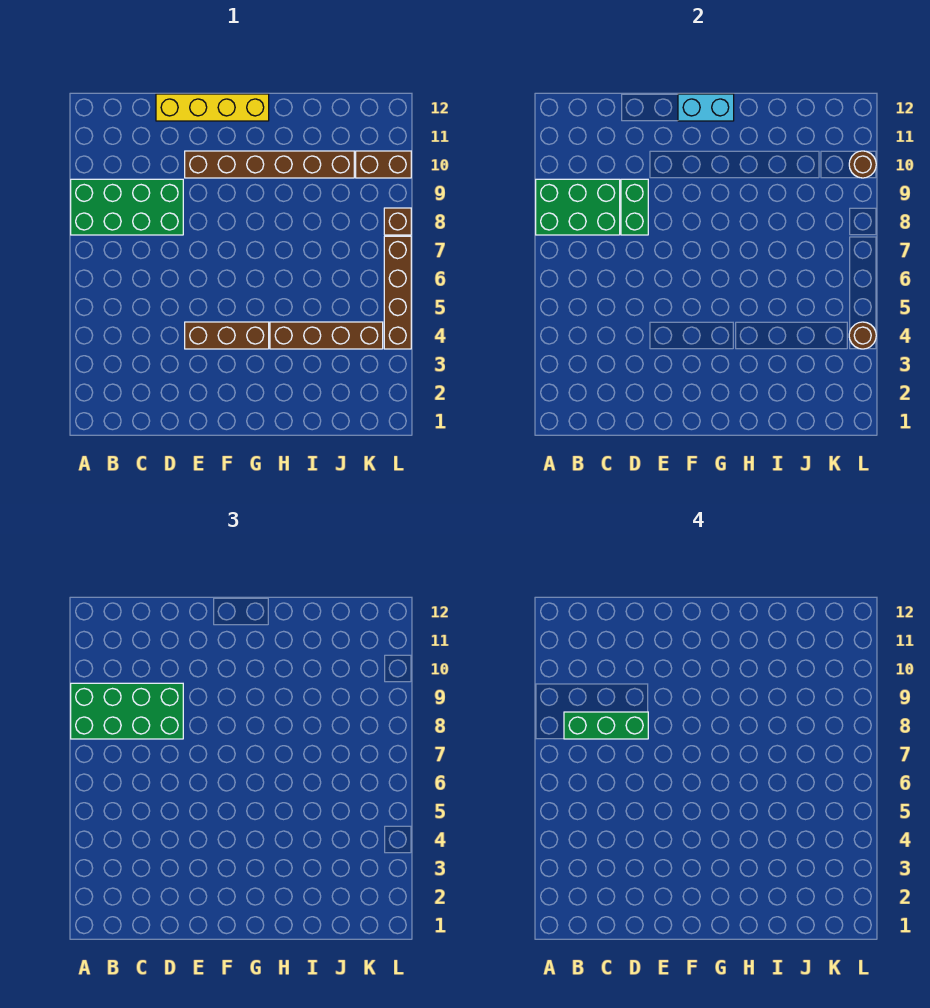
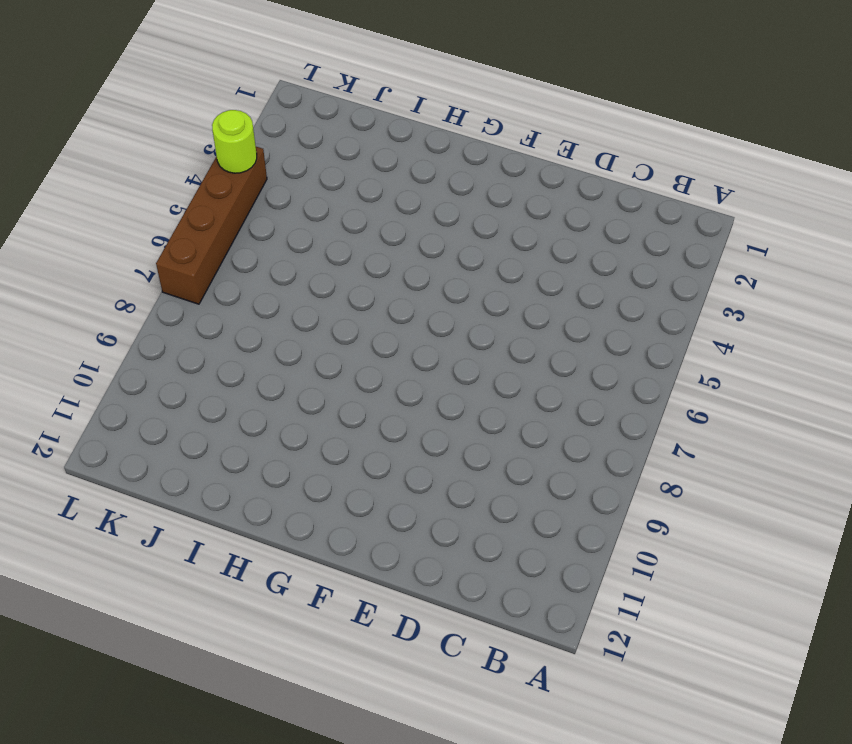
lime round brick L4 level 2 -> brown round brick L4 level 2
none -> green brick A8:D9 level 1
none -> yellow brick D12:G12 level 1
none -> brown brick E4:G4 level 1

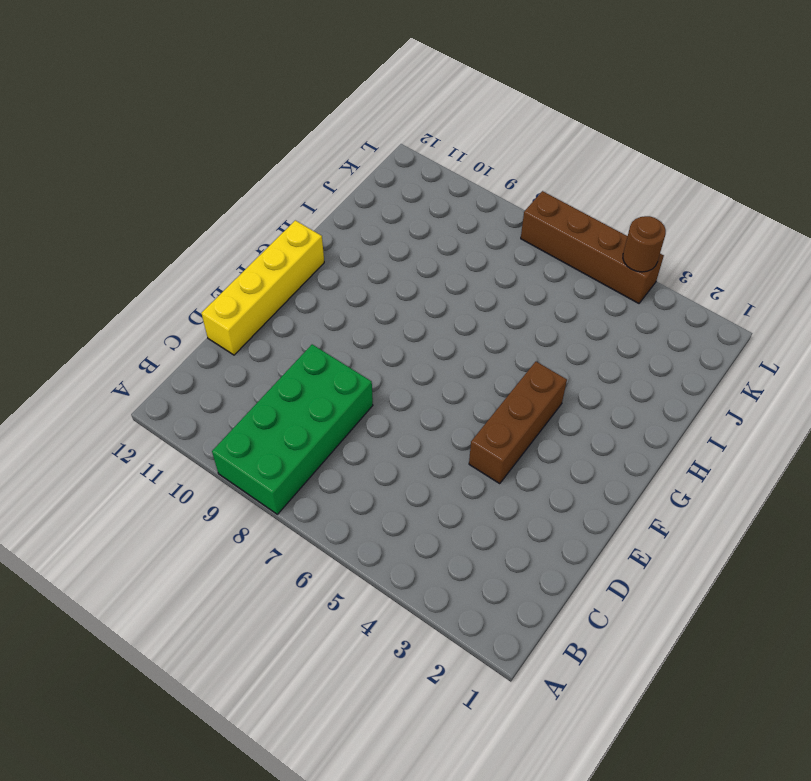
none -> brown brick E10:J10 level 1
none -> brown brick H4:K4 level 1
none -> brown brick K10:L10 level 1

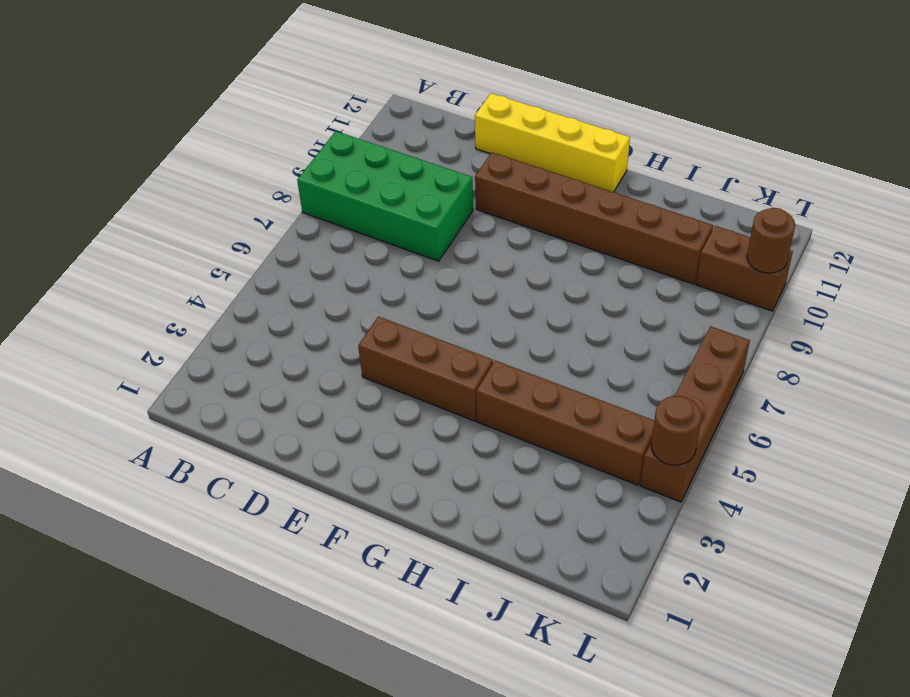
none -> brown brick L8 level 1
none -> green brick A8:C9 level 2
none -> green brick D8:D9 level 2

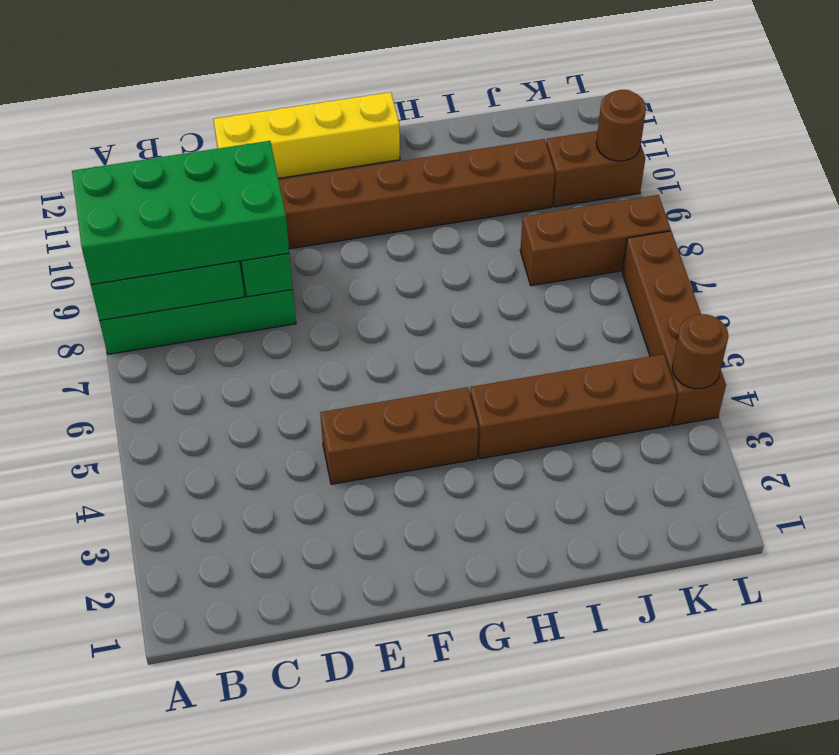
brown brick J8:L8 level 1 -> brown brick L8 level 1
none -> cyan brick F12:G12 level 2
none -> green brick B8:D8 level 4

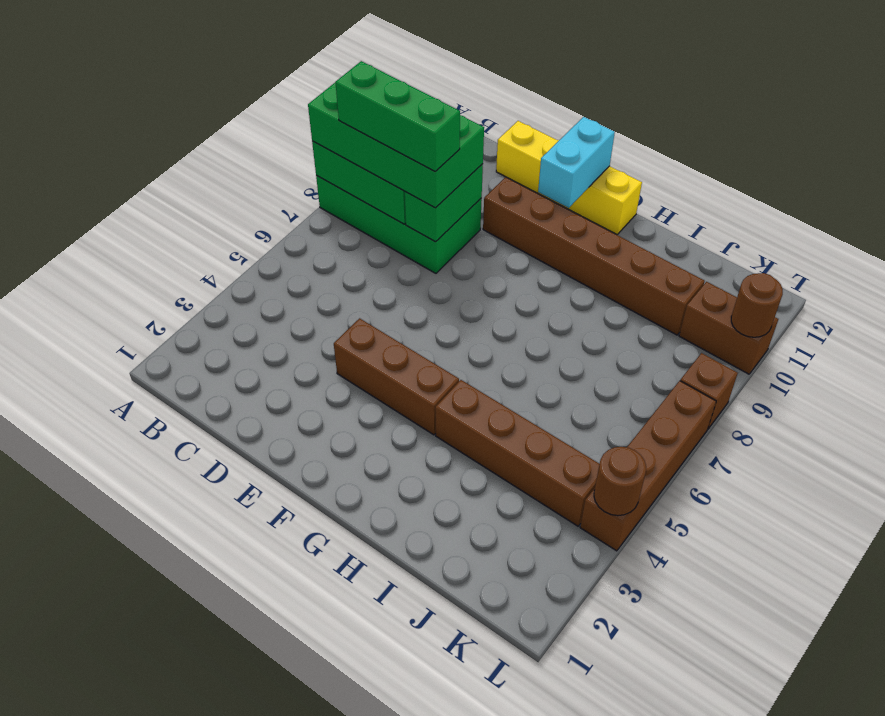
cyan brick F11:F12 level 2 -> cyan brick F12:G12 level 2

